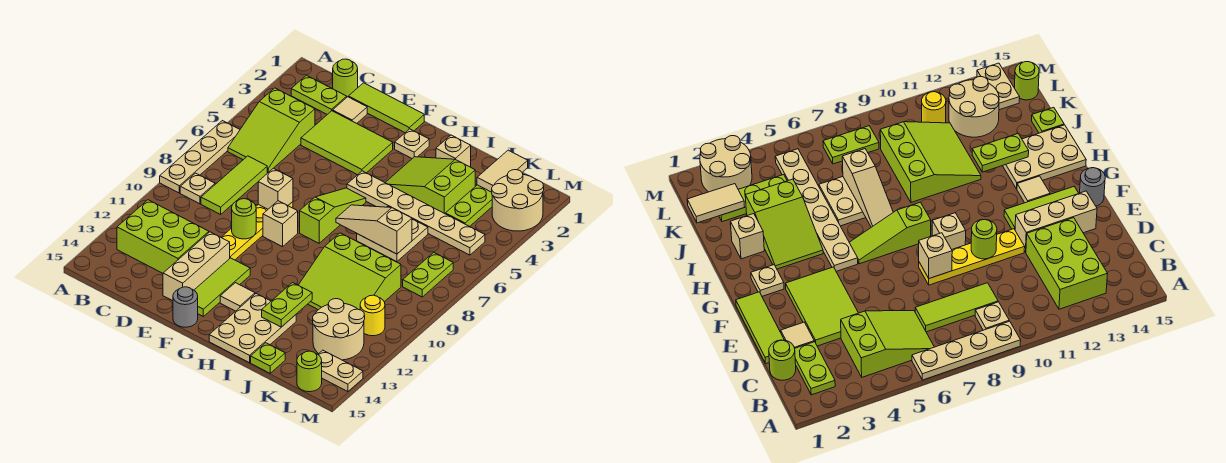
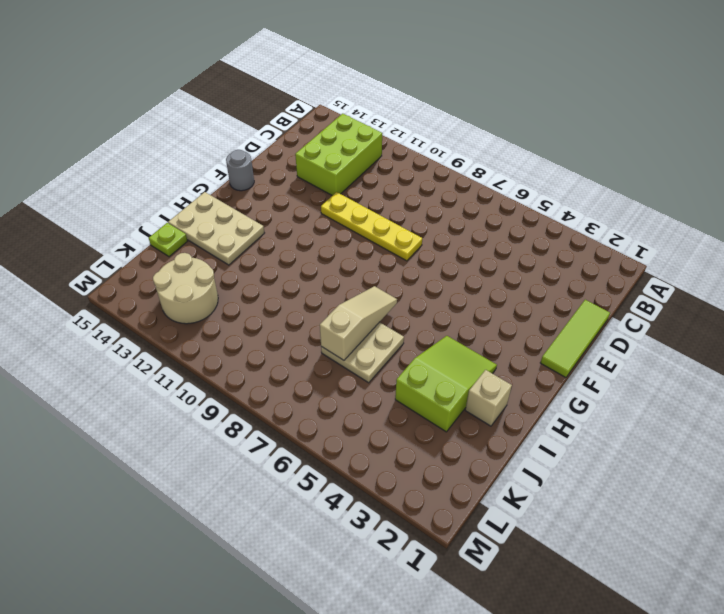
none -> tan plate A6:A9 level 1
none -> lime plate B2:C2 level 1
none -> lime slope B4:C6 level 1 top 4
none -> tan plate B9 level 1

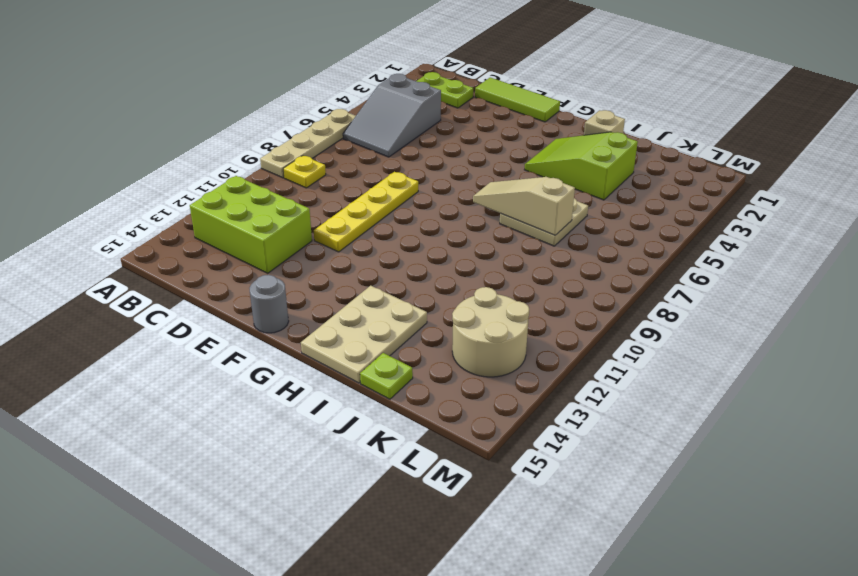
grey slope B4:C6 level 1 top 4 -> lime slope B4:C6 level 1 top 4
yellow plate B9 level 1 -> tan plate B9 level 1
none -> lime round brick C1 level 1
none -> lime tile C7:C9 level 1
none -> tan tile D2 level 1
none -> lime tile D3:F4 level 1

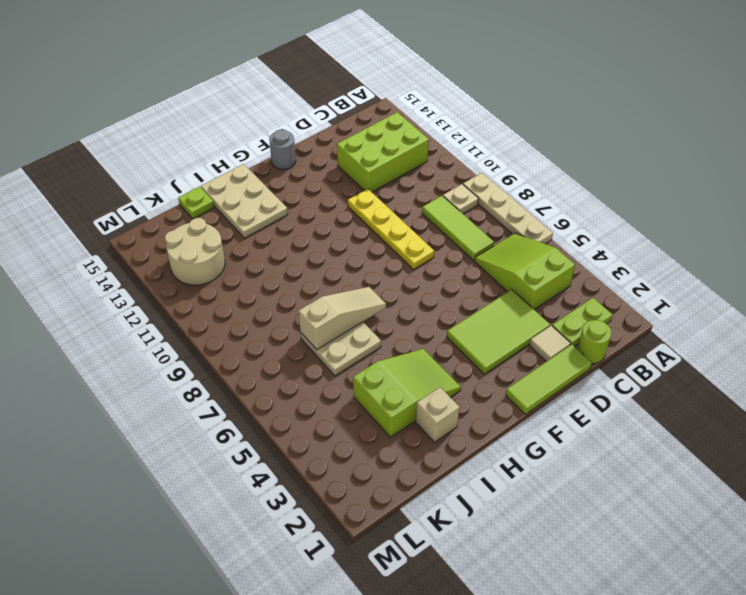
none -> tan brick E12:E14 level 1
none -> tan brick F9 level 1
none -> lime tile F12:F14 level 1
none -> tan plate G2 level 1

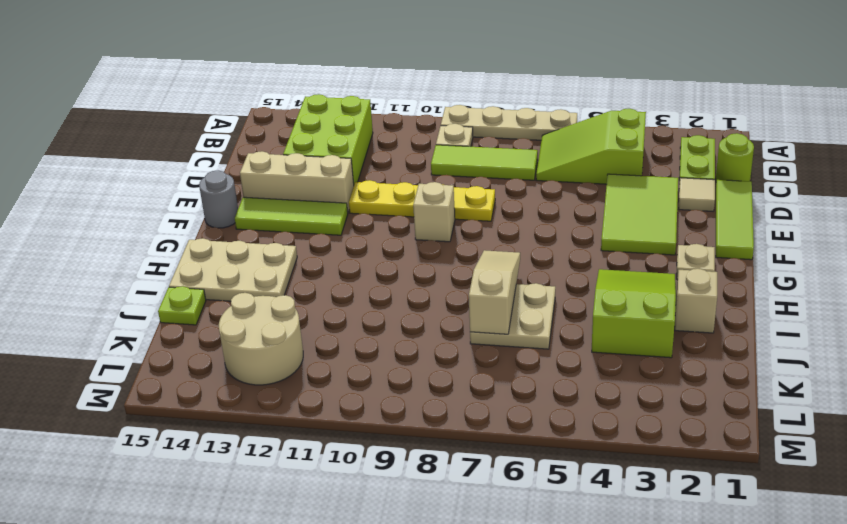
none -> tan plate G5:L5 level 1
none -> lime slope G6:G8 level 1 top 8
none -> tan tile G13 level 1
none -> lime slope I9:K11 level 1 top 9

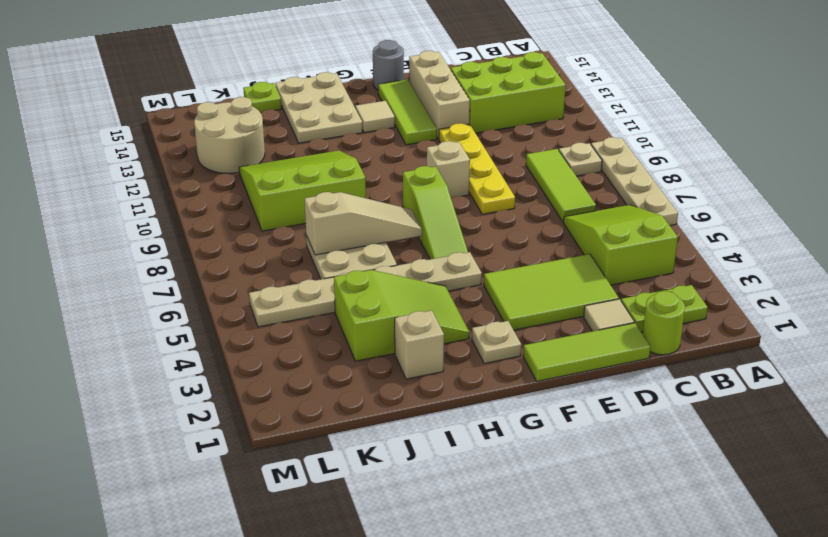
none -> lime plate K2:K4 level 1
none -> tan round brick L2:M3 level 1
none -> lime plate L7:L8 level 1
none -> yellow round brick L11 level 1

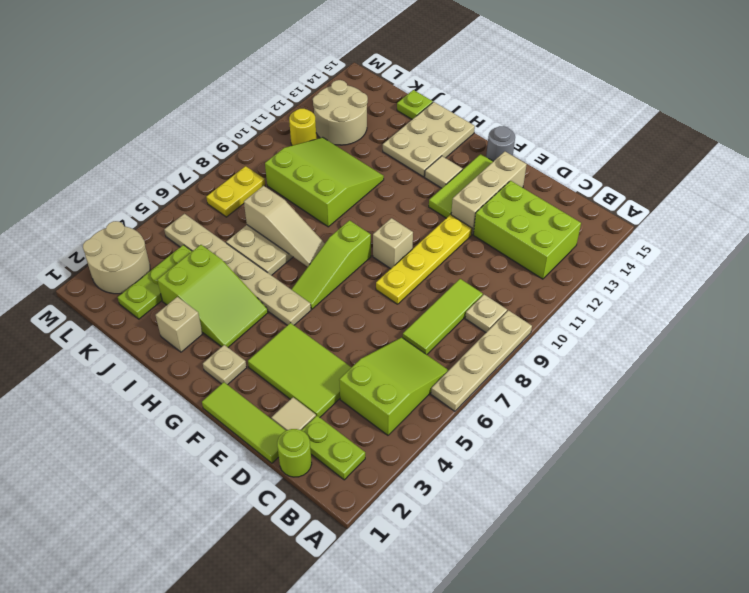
yellow plate L7:L8 level 1 -> lime plate L7:L8 level 1
none -> tan plate L14:M14 level 1
none -> lime round brick L15 level 1
none -> tan brick E8 level 2
none -> lime round brick E10 level 2

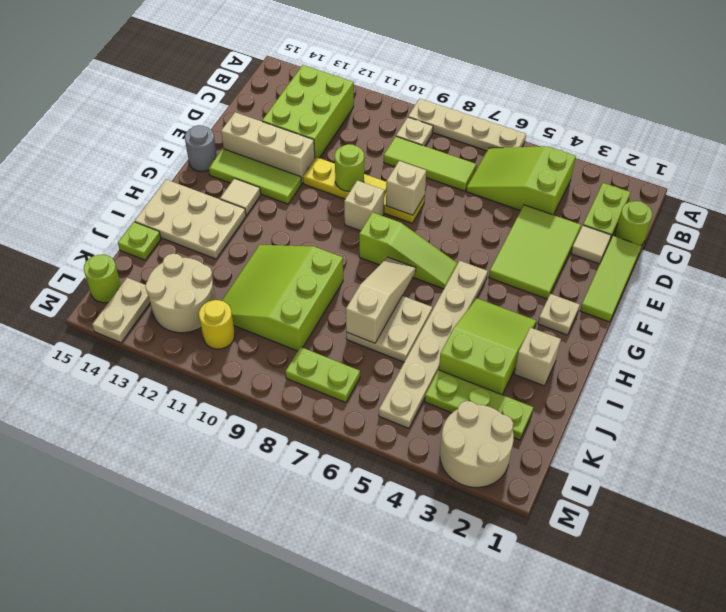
none -> lime plate I12:I13 level 2
none -> tan tile K1:K2 level 2

